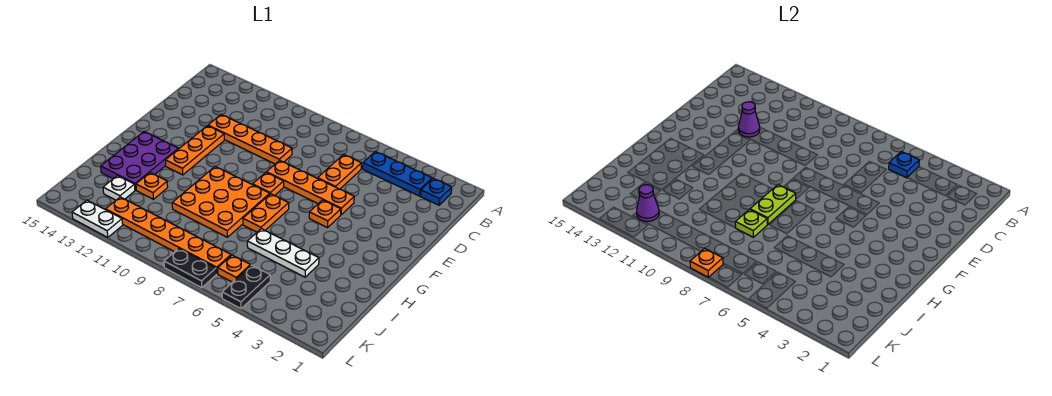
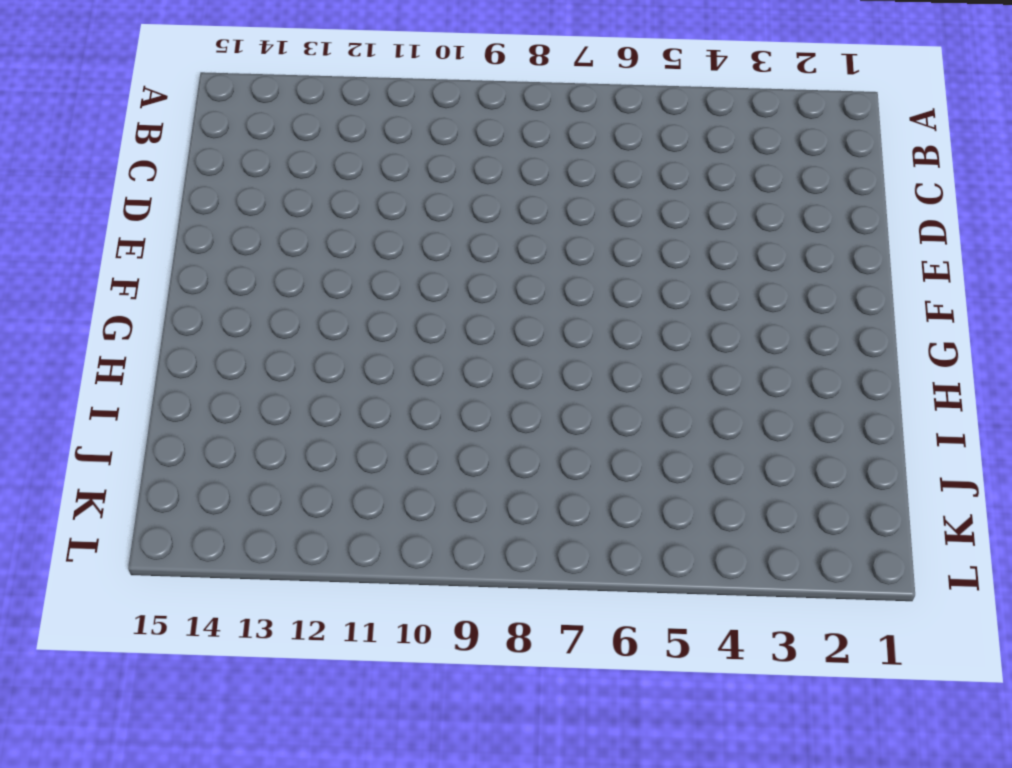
none -> blue plate B2 level 1
none -> blue plate B3:B5 level 1
none -> orange plate C6:D6 level 1

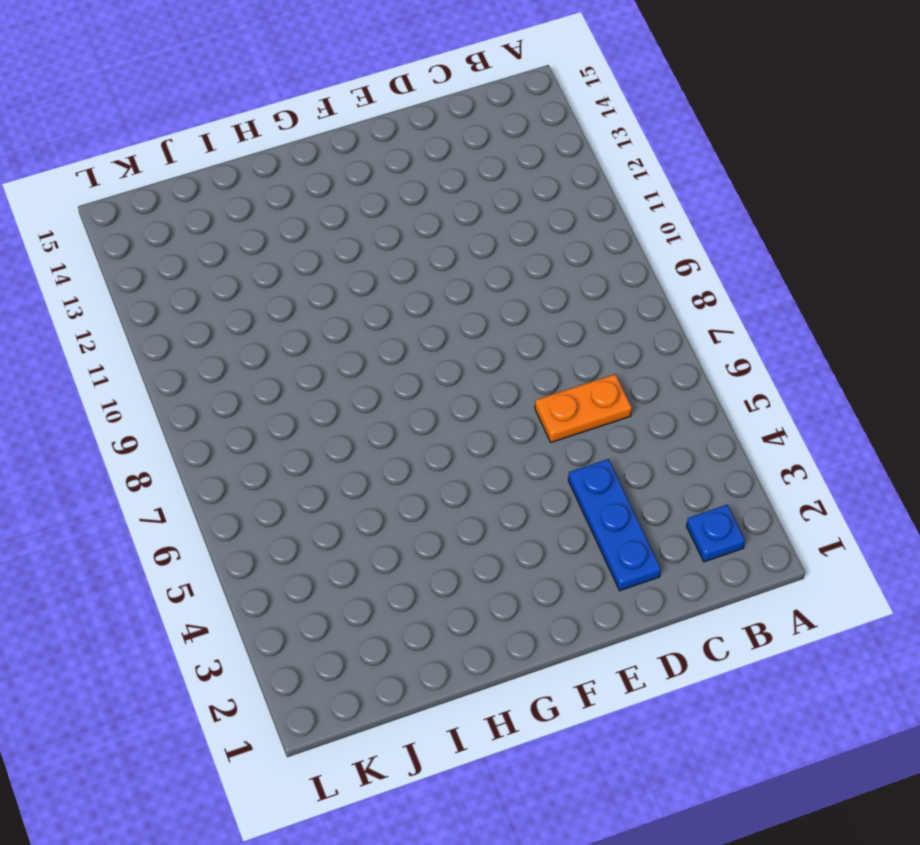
blue plate D2:D4 level 1 -> blue plate B3:B5 level 1
none -> orange plate D9:D12 level 1
none -> orange plate E5:E8 level 1
none -> orange plate E12:G12 level 1

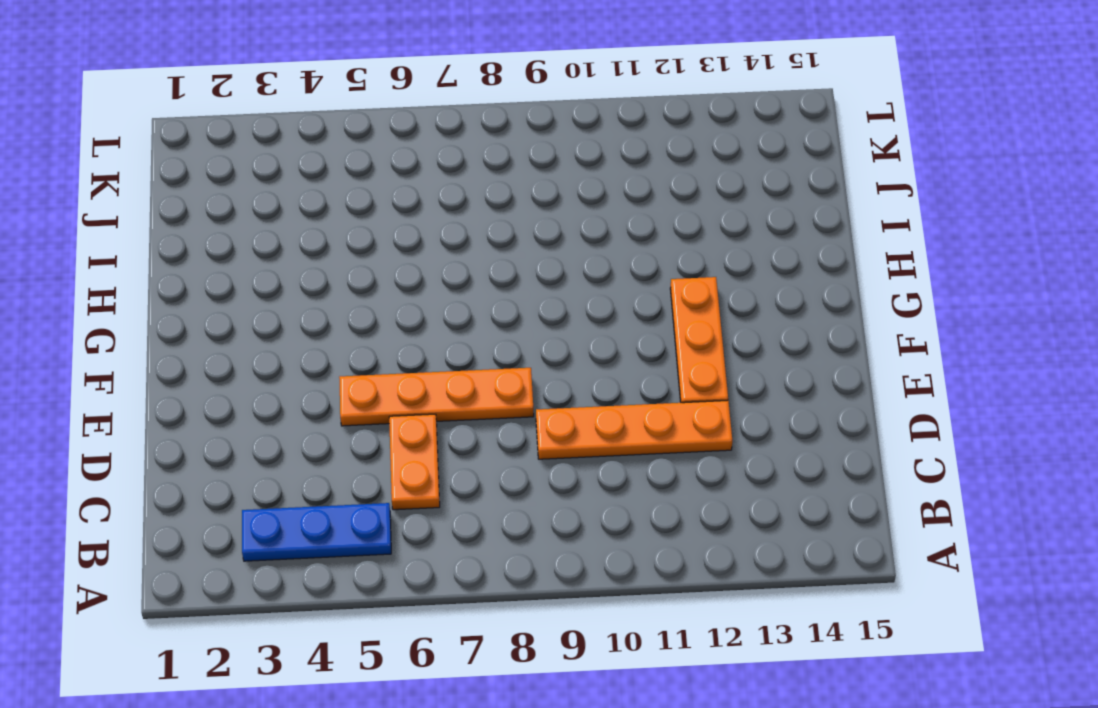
none -> blue plate B2 level 1
none -> orange plate F5 level 1
none -> orange plate F8 level 1

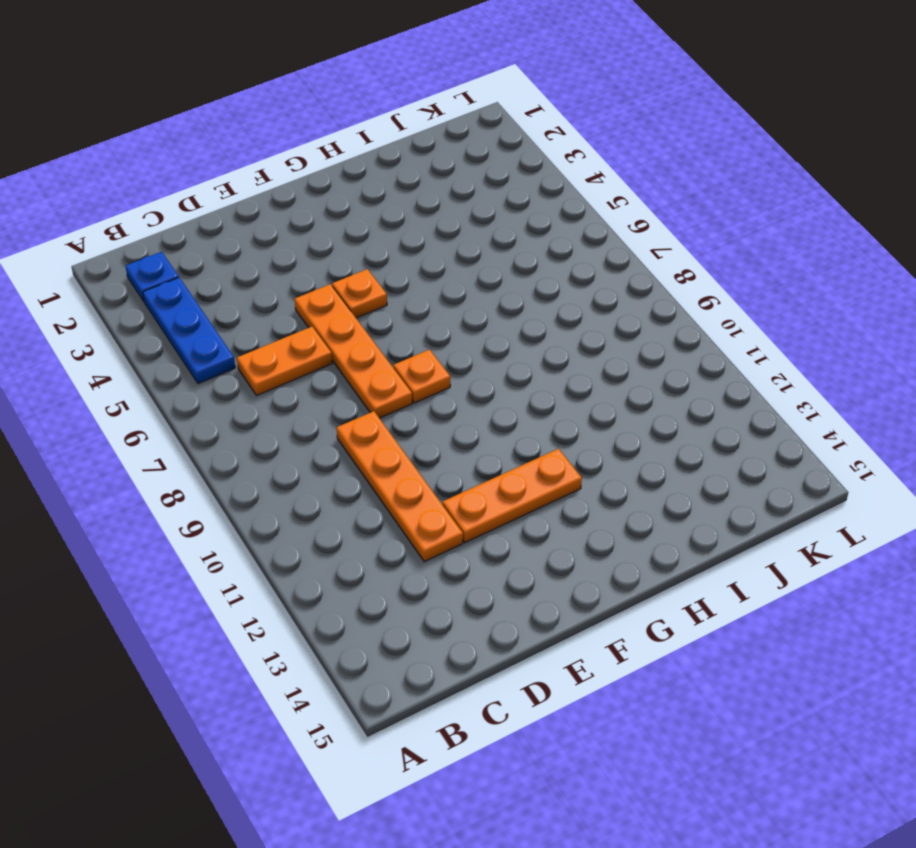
none -> orange plate G7:H7 level 1
none -> orange plate G8:I10 level 1
none -> purple plate G13:I14 level 1

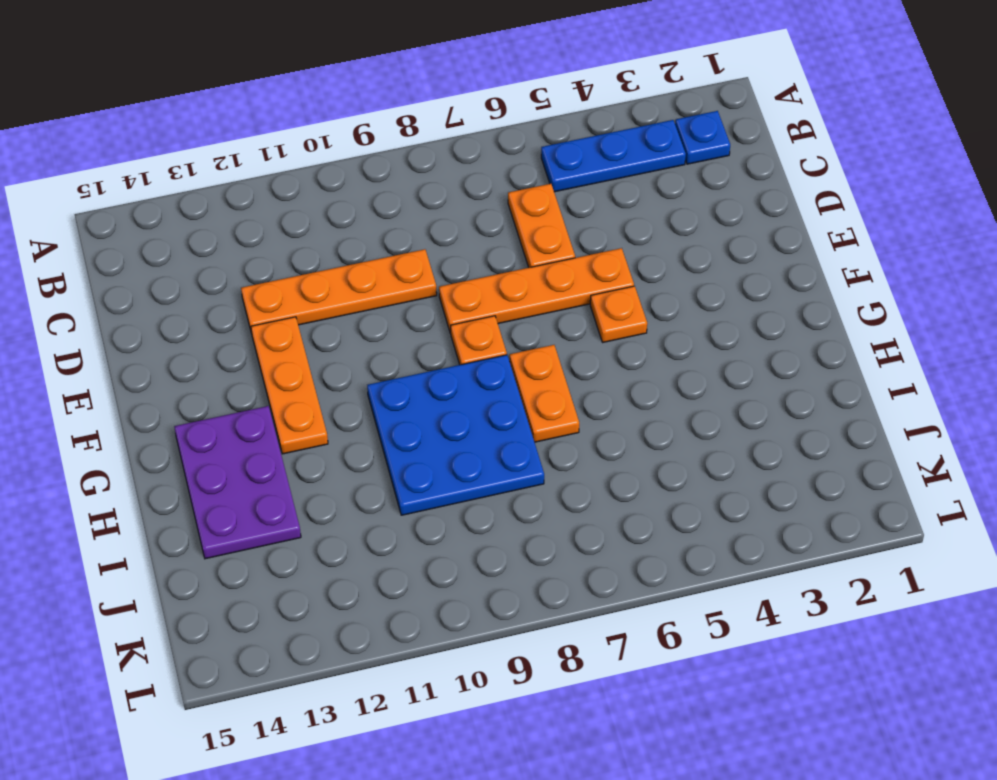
blue plate G8:I10 level 1 -> orange plate G8:I10 level 1
none -> white plate I4:I6 level 1
none -> orange plate I12 level 1
none -> white plate J13 level 1

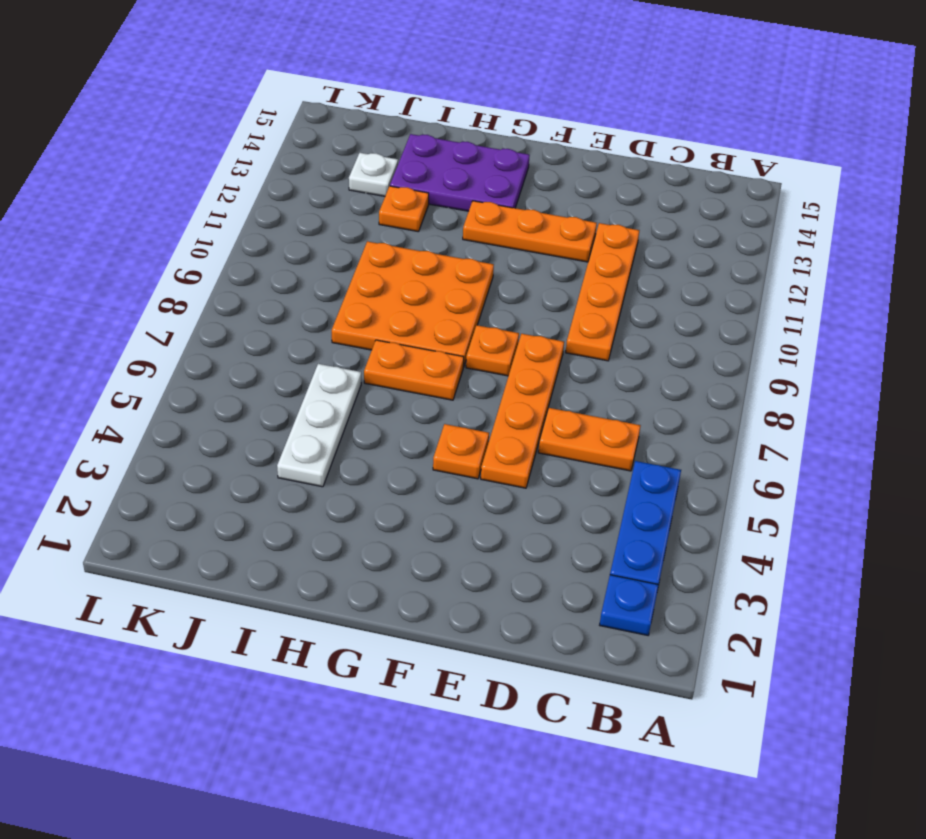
none -> black plate K5:L5 level 1
none -> orange plate K6 level 1
none -> orange plate K7:K12 level 1

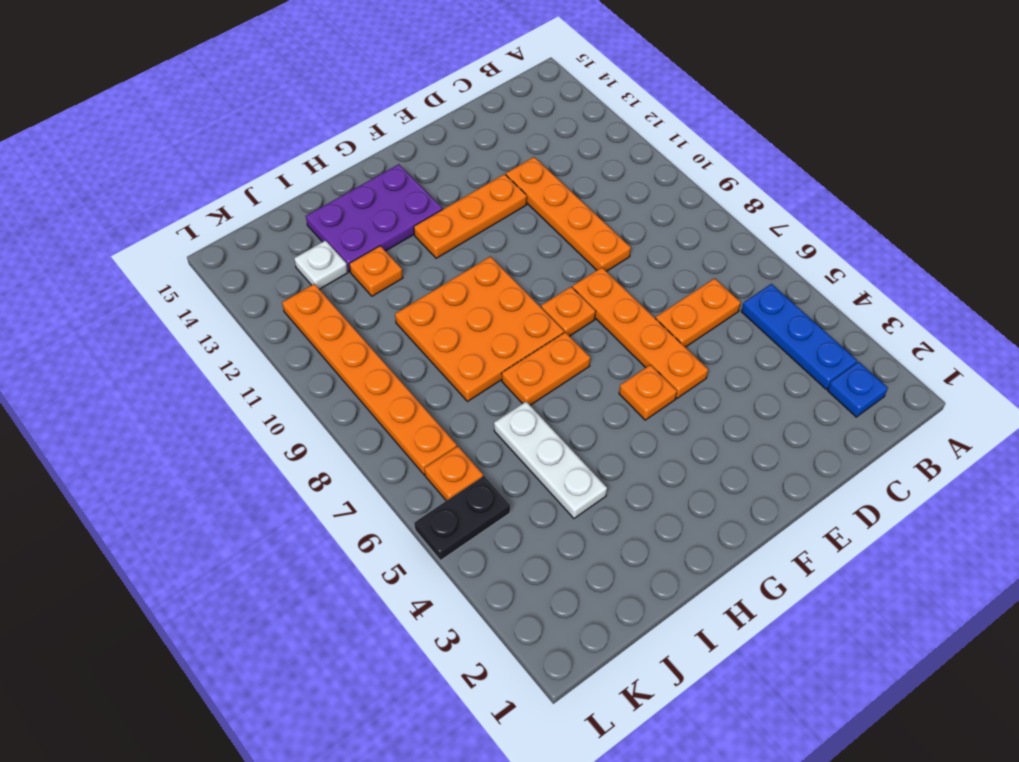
none -> black plate L7:L8 level 1
none -> white plate L12:L13 level 1
none -> blue plate B5 level 2

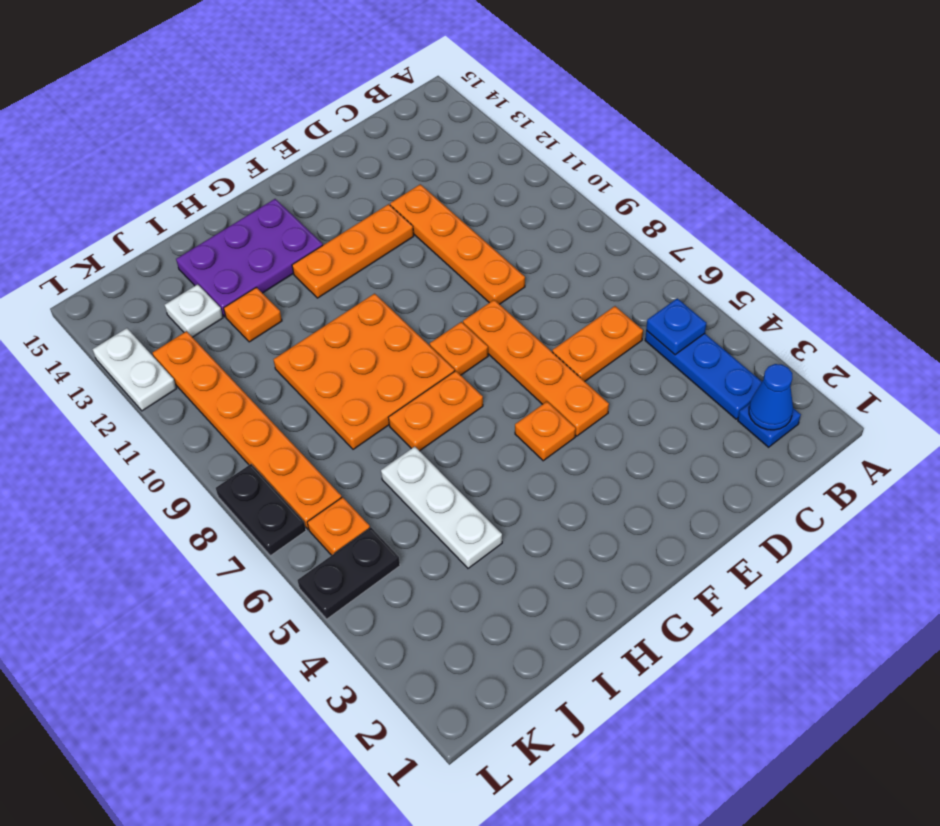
blue cone B2 level 2 -> none
none -> purple cone D12 level 2
none -> lime plate G8:H8 level 2
none -> lime plate I8 level 2

